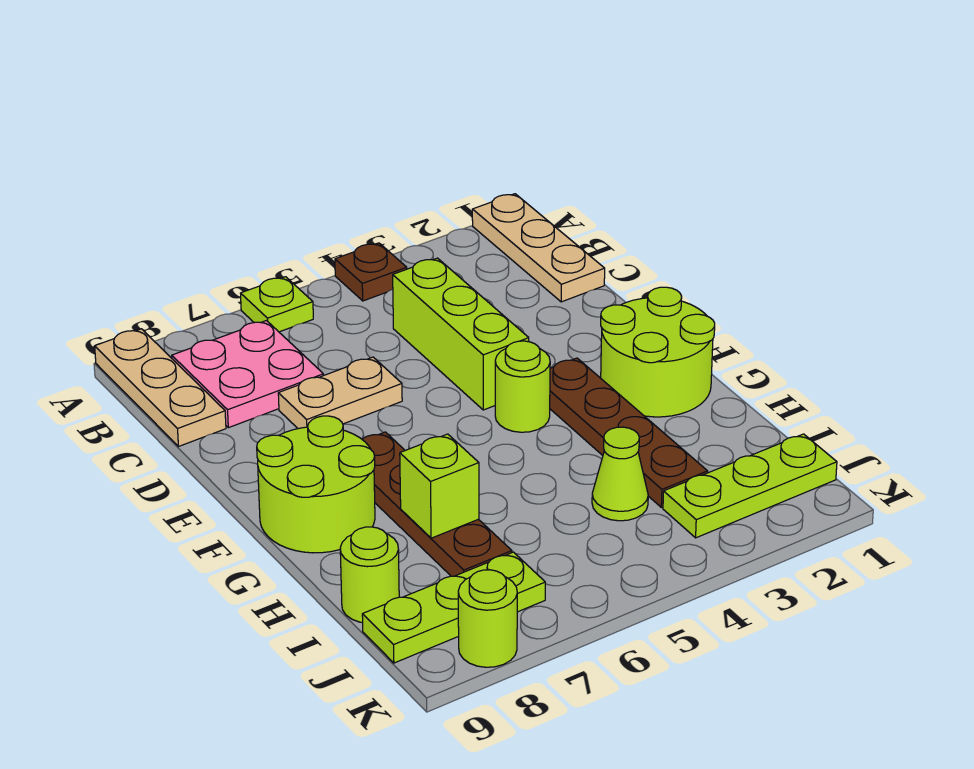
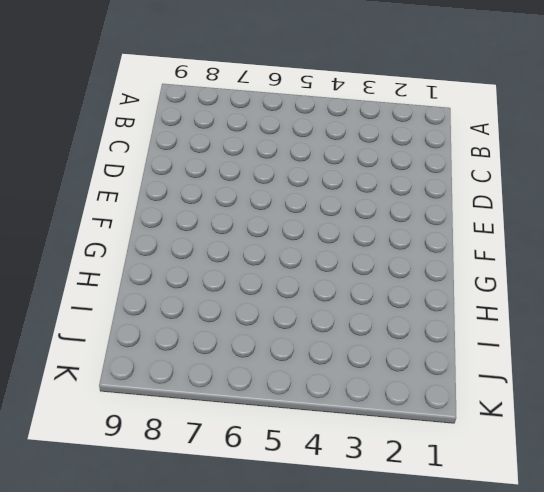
none -> tan plate A1:C1 level 1
none -> brown plate A4 level 1
none -> lime plate A6 level 1

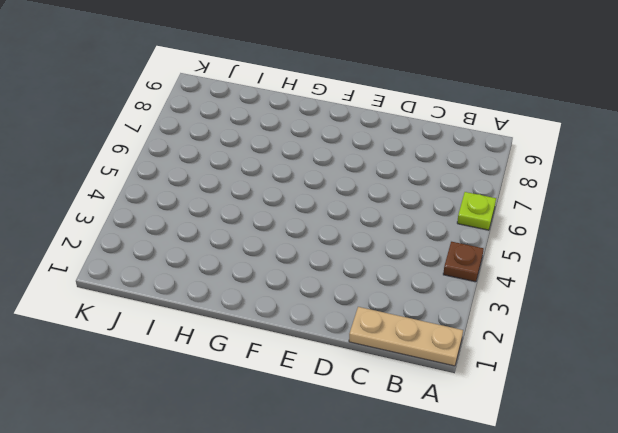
none -> tan plate A9:C9 level 1
none -> pink plate B7:C8 level 1
none -> lime brick C4:E4 level 1

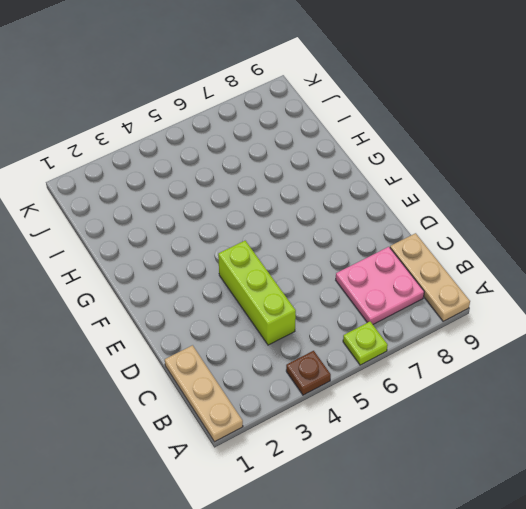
none -> tan plate D6:D7 level 1
none -> lime round brick F1:G2 level 1
none -> brown plate F3:I3 level 1

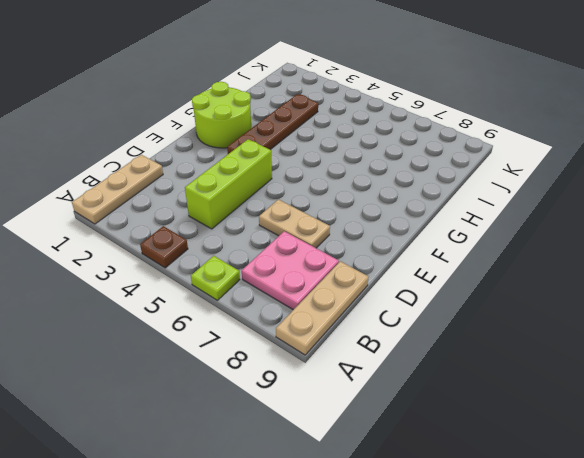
none -> lime round brick F4 level 1
none -> brown plate F7:I7 level 1
none -> lime round brick F8:G9 level 1

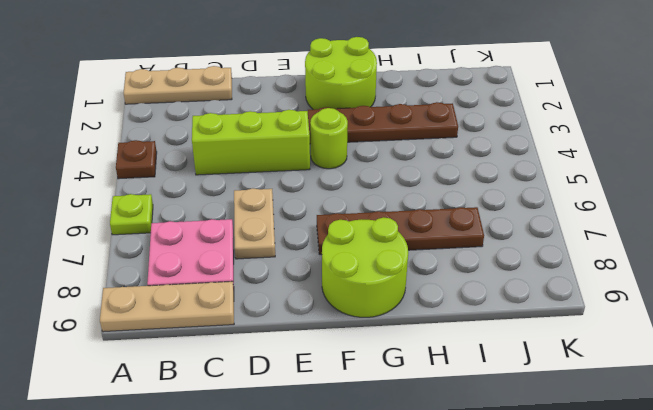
none -> lime cone I4 level 1
none -> lime round brick I9 level 1
none -> lime plate J1:J3 level 1

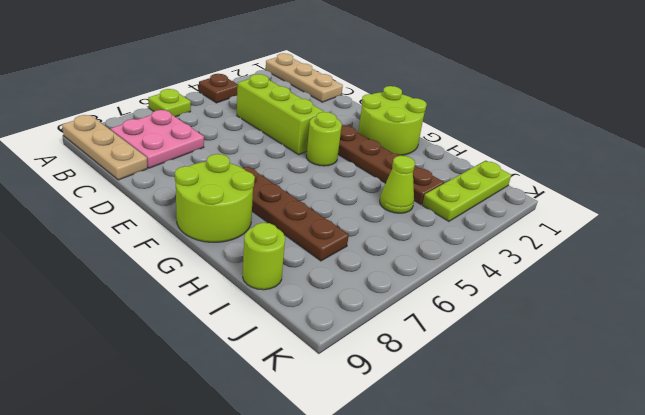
none -> tan plate D6:D7 level 1
none -> lime plate J7:J9 level 1
none -> lime round brick K8 level 1

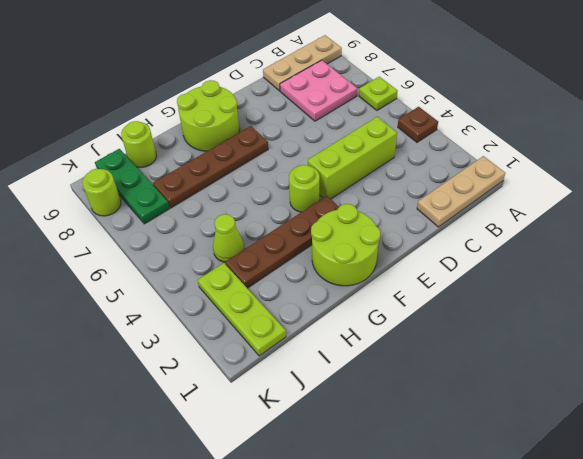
green plate J7:J9 level 1 -> lime plate J7:J9 level 1
none -> tan plate D6:D7 level 1
none -> lime brick H7 level 2

